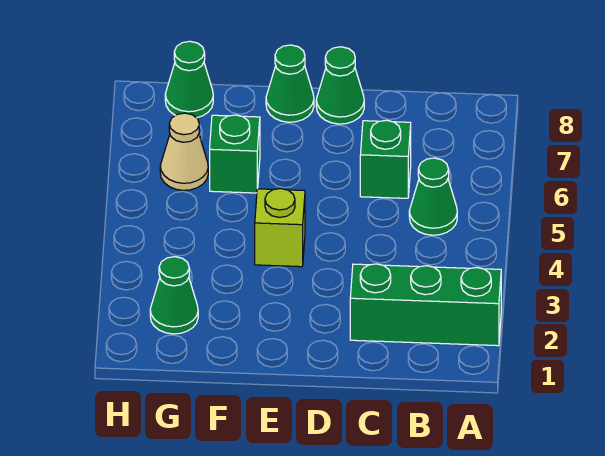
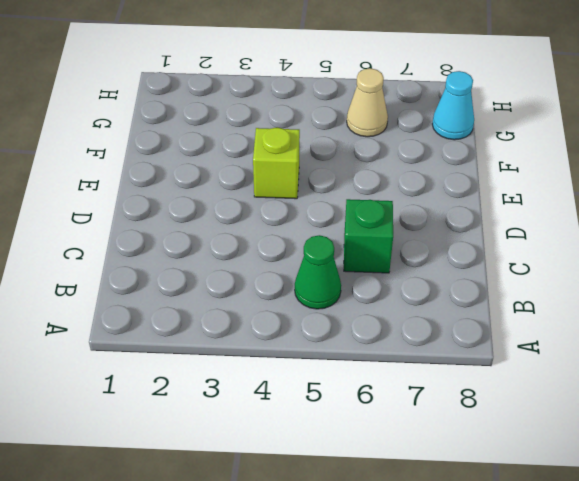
cyan cone G8 level 1 -> green cone G8 level 1
none -> green brick A2:C2 level 1
none -> green cone D8 level 1

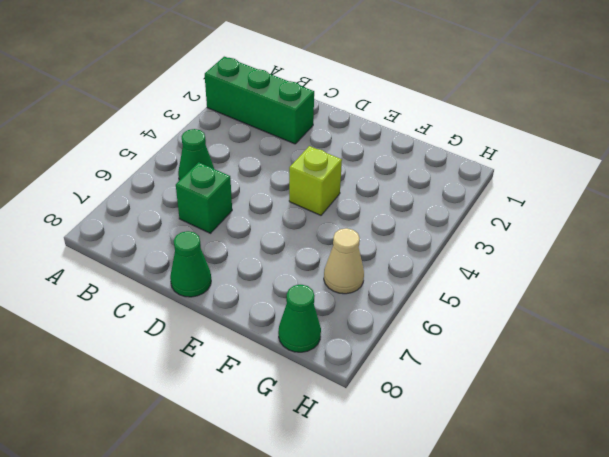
none -> green cone E8 level 1
none -> green brick F6 level 1

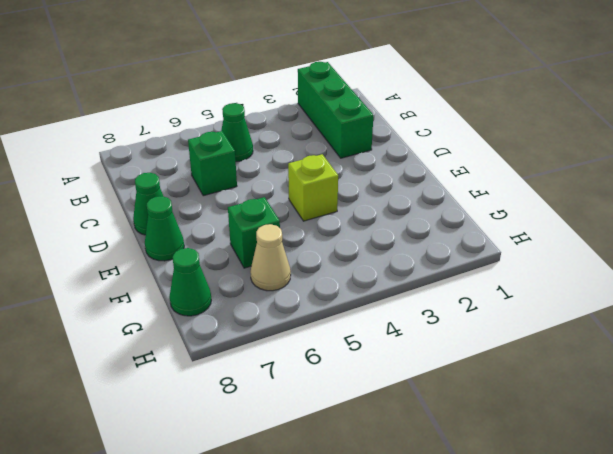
none -> green cone G2 level 1

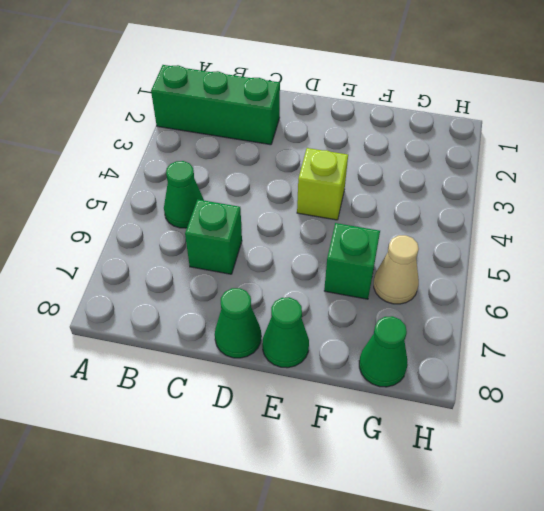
none -> green cone G2 level 1

